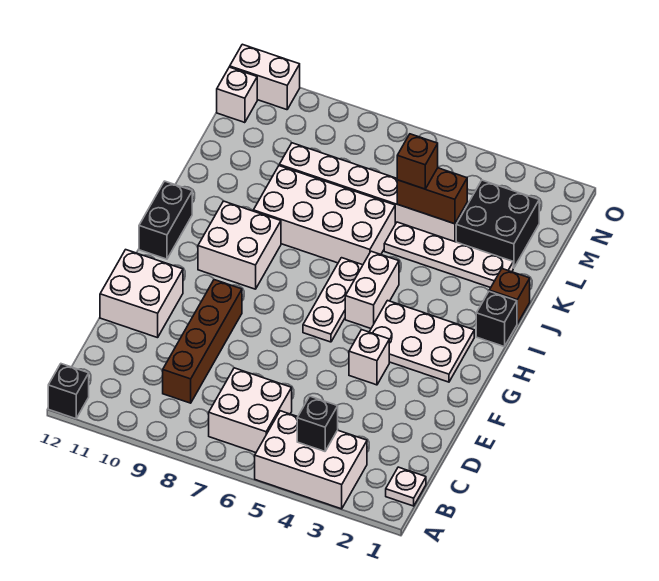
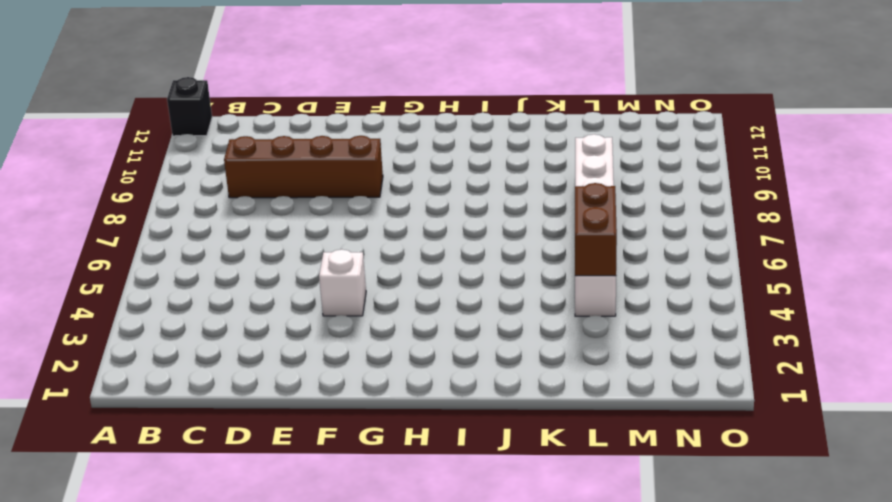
none -> white brick A3:B5 level 1
none -> white plate B1 level 1
none -> white brick B6:C7 level 1

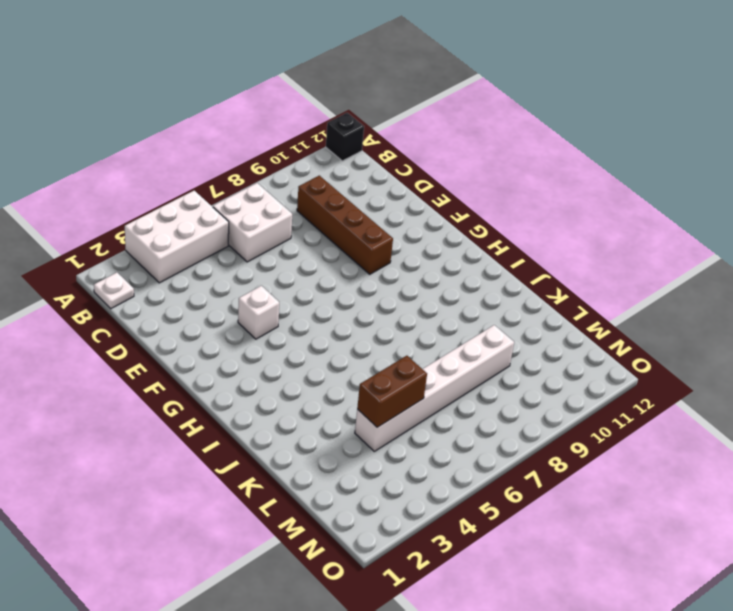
none -> white brick E11:F12 level 1
none -> white plate G2:H4 level 1
none -> white plate G6:I6 level 1

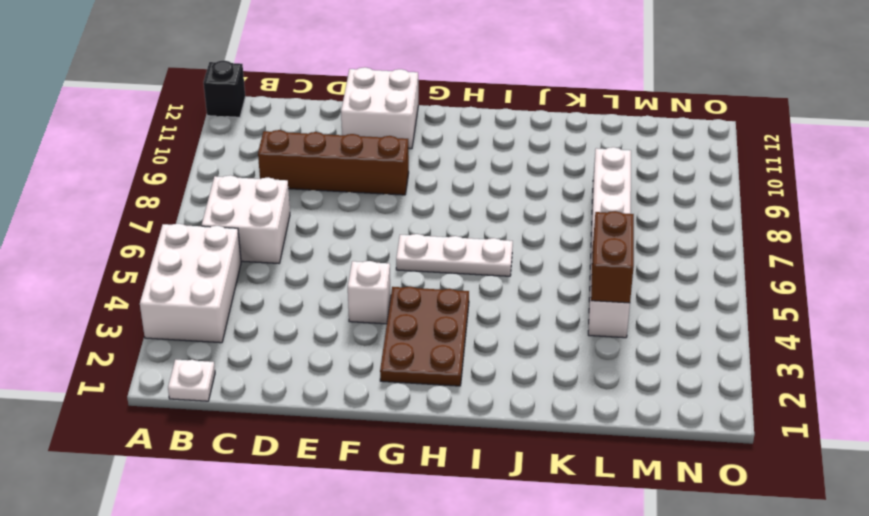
brown plate G2:H4 level 1 -> white plate G2:H4 level 1
none -> white brick H5:I5 level 1
none -> white brick H9:I10 level 1
none -> black brick H12:I12 level 1

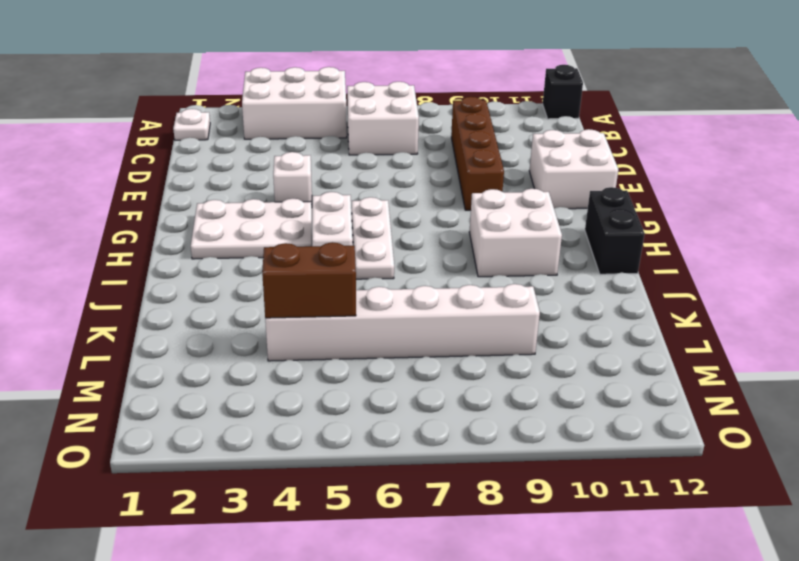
none -> black brick I1 level 1
none -> brown brick J1 level 1
none -> white brick J6:K9 level 1

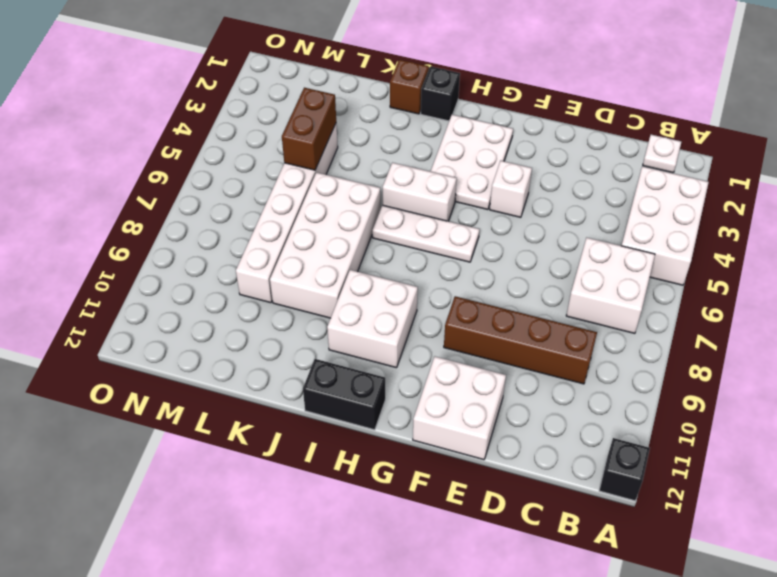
none -> white plate K2:K5 level 1
none -> black brick L2:M3 level 1
none -> white brick N12 level 1

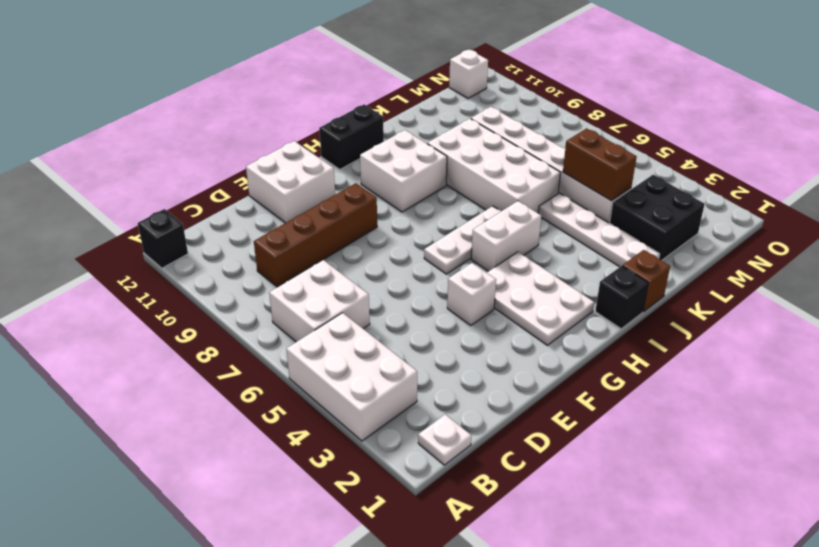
none -> white brick O11:O12 level 1
none -> black brick B4 level 2
none -> brown brick L5 level 3

